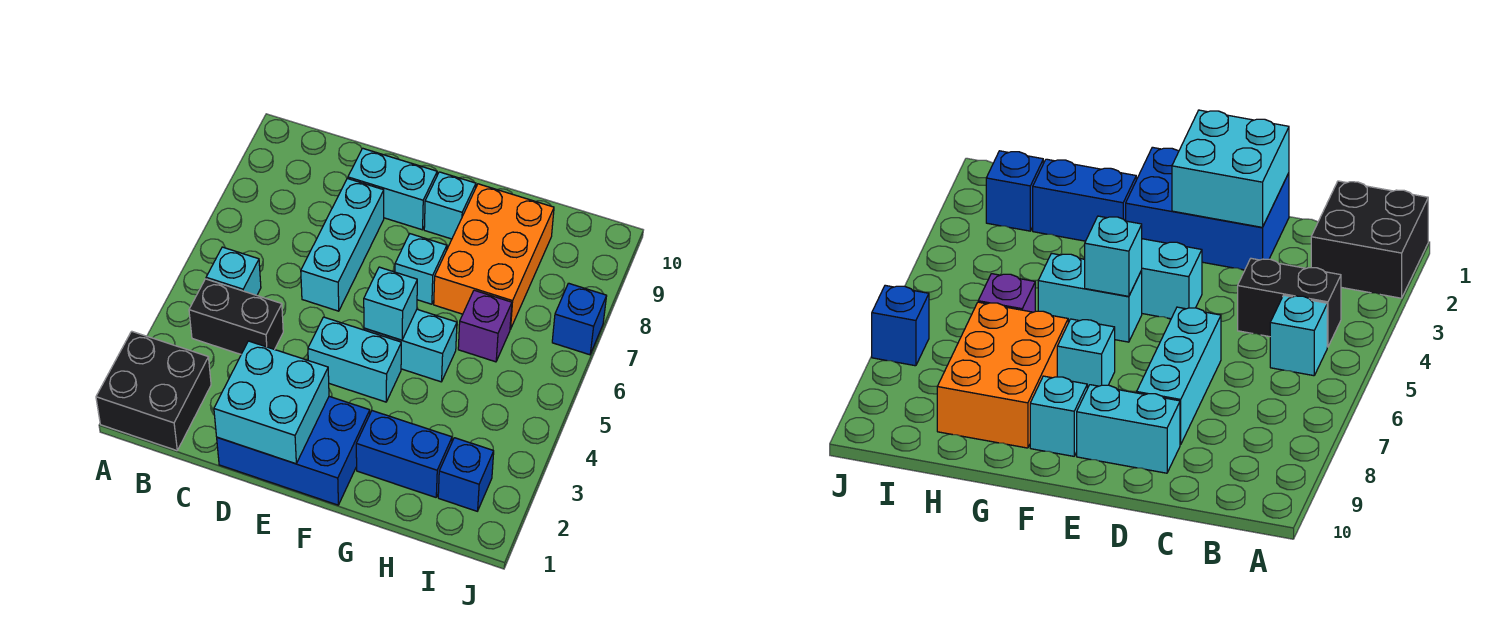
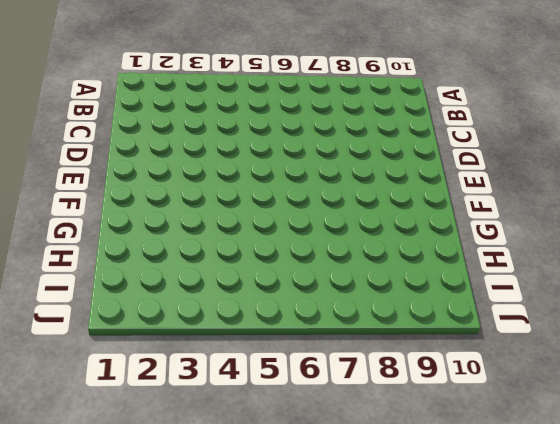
none -> black brick A1:B2 level 1
none -> black brick B4:C4 level 1
none -> cyan brick B5 level 1

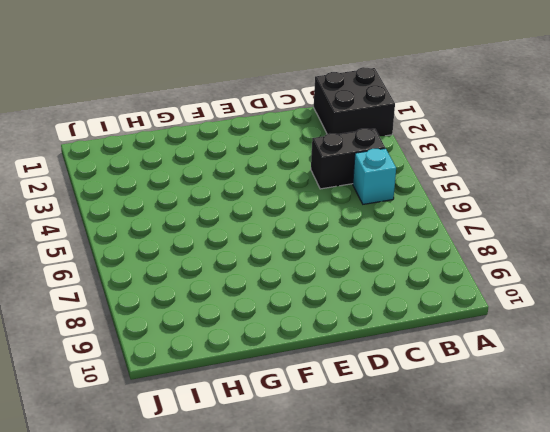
none -> blue brick D1:F2 level 1
none -> cyan brick D6:D8 level 1
none -> cyan brick D9:E9 level 1

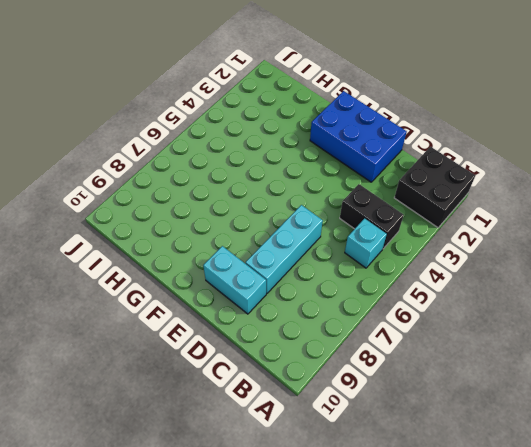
none -> cyan brick E4:F4 level 1
none -> cyan brick F5:G5 level 1
none -> cyan brick F7 level 1

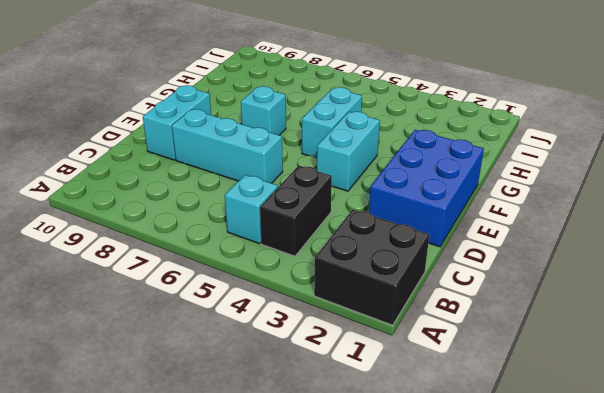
none -> cyan brick F9 level 1
none -> blue brick G2:H2 level 1
none -> orange brick G7:H9 level 1

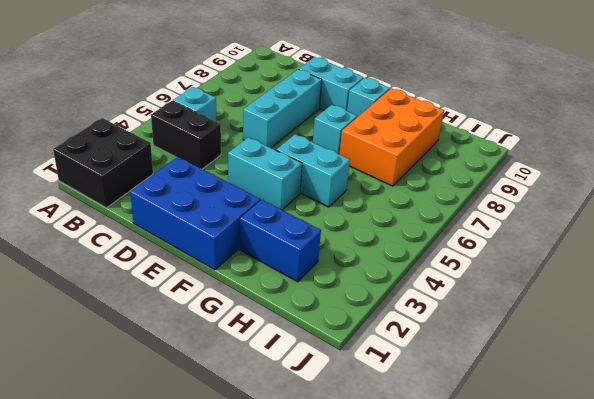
none -> purple brick H6 level 1
none -> blue brick I2 level 1
none -> blue brick J7 level 1

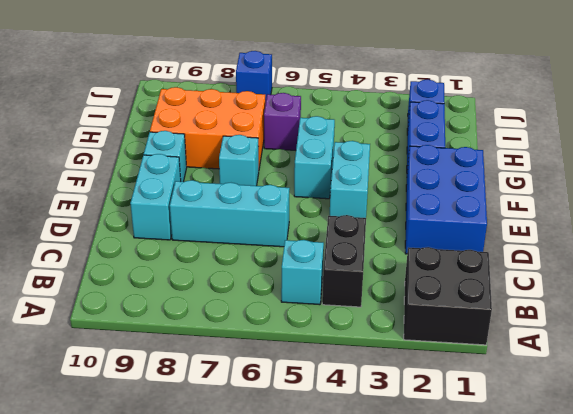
none -> cyan brick D1:E2 level 2
none -> cyan brick F5 level 2

